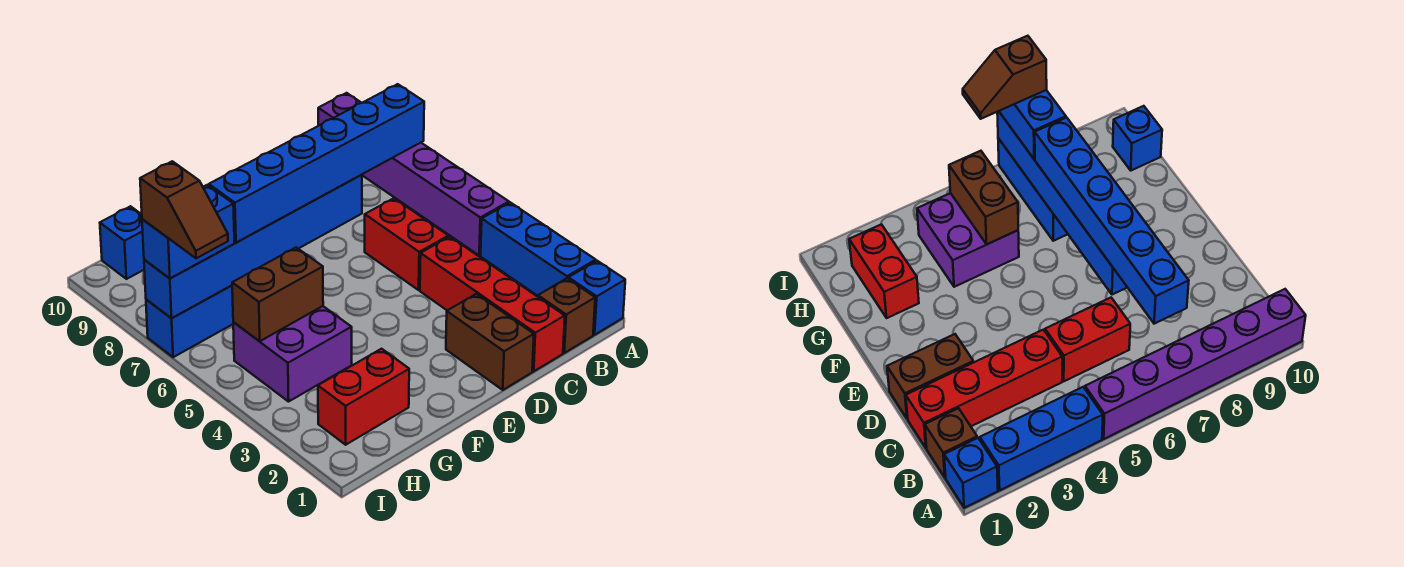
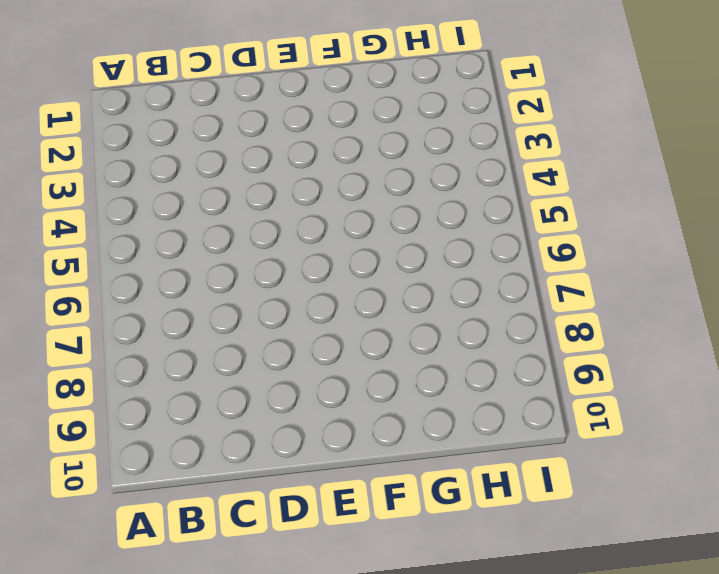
none -> blue brick A1 level 1
none -> blue brick A2:A4 level 1
none -> purple brick A5:A10 level 1

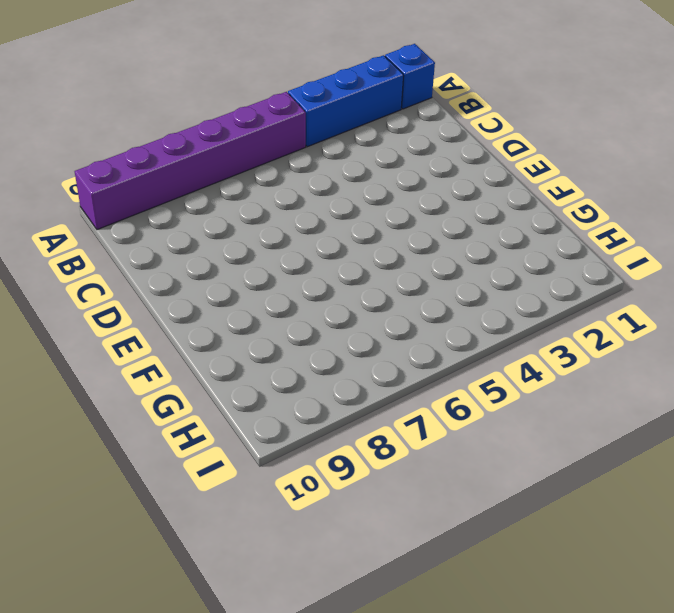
none -> brown brick B1 level 1
none -> red brick C1:C4 level 1
none -> red brick C5:C6 level 1

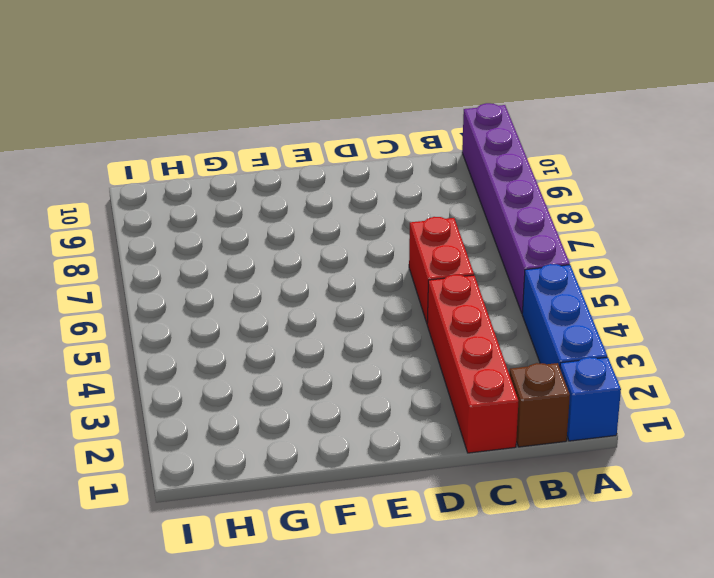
none -> brown brick D1:D2 level 1
none -> red brick G2:H2 level 1
none -> purple brick G4:H5 level 1

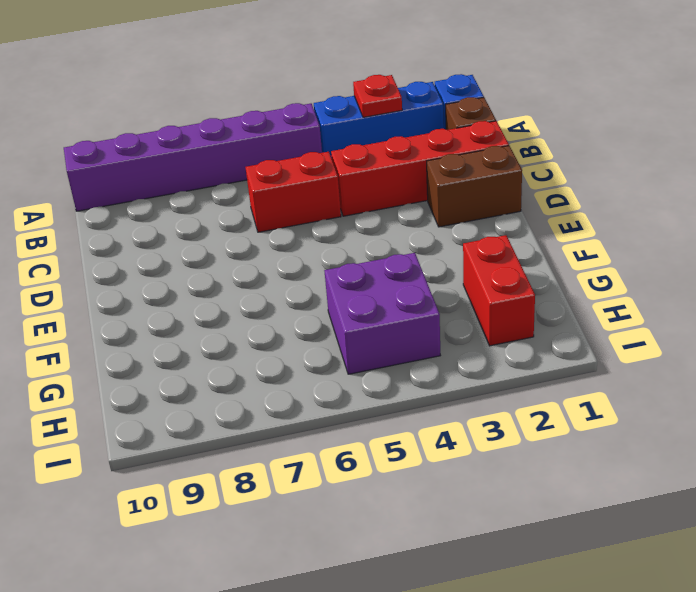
red plate A3 level 2 -> none
none -> blue brick G7:I7 level 1
none -> blue brick H10 level 1
none -> blue brick D7:I7 level 2

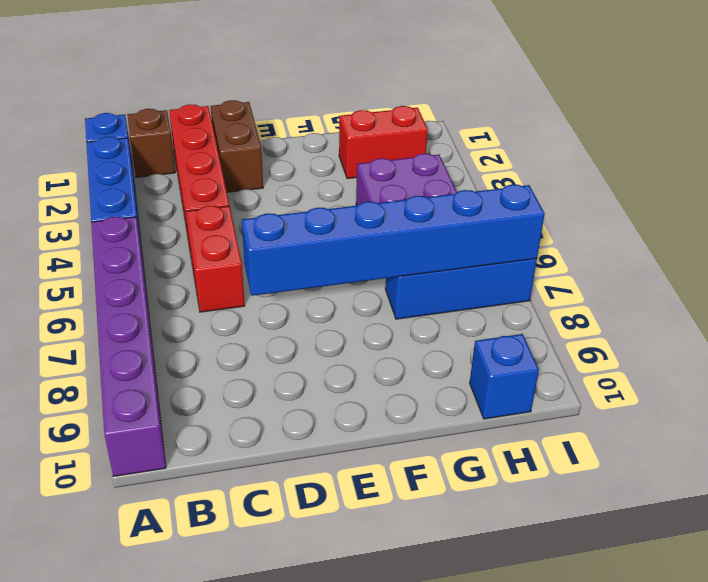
none -> brown brick G5:H5 level 2
none -> blue brick B7:G7 level 3
none -> blue brick H7:I7 level 3

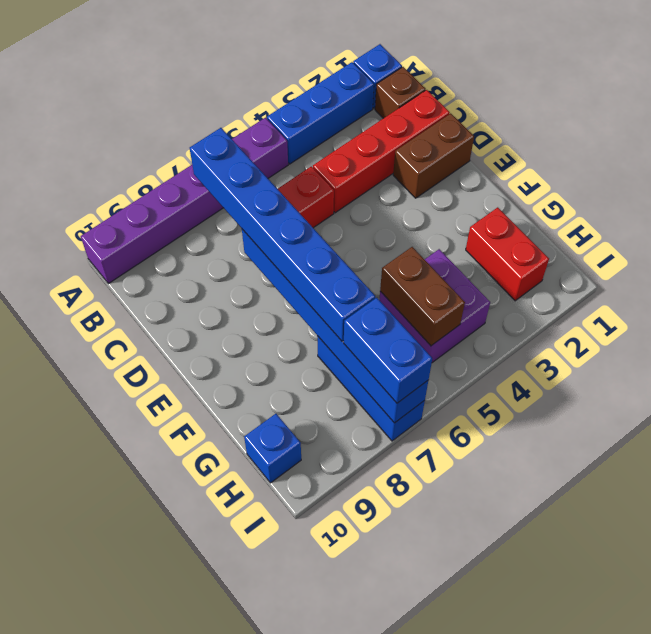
none -> brown slope I6:I7 level 4 top 7

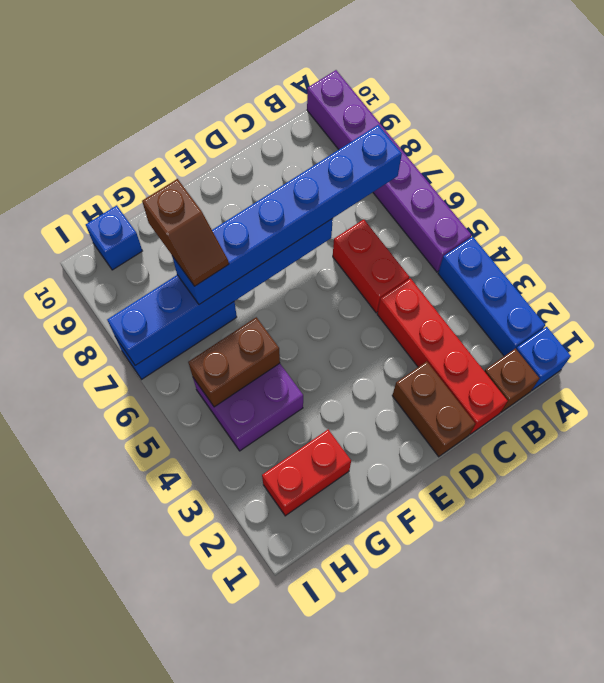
brown slope G7:G8 level 4 top 8 -> brown slope I6:I7 level 4 top 7
none -> blue brick H7:I7 level 3

